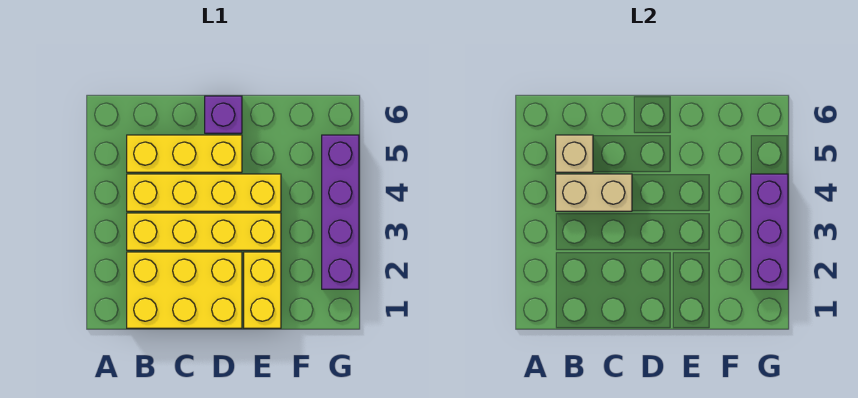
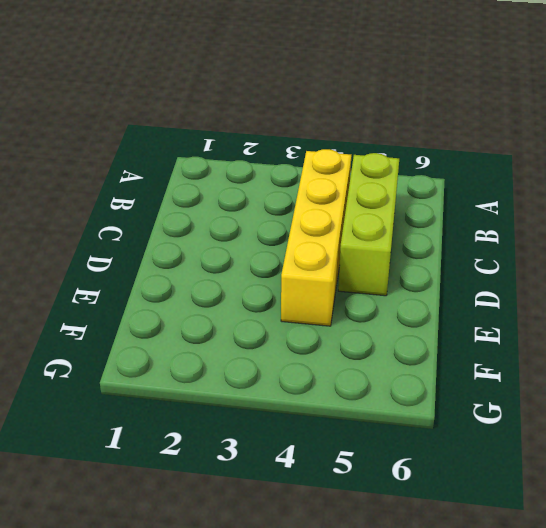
lime brick B5:D5 level 1 -> yellow brick B5:D5 level 1
none -> yellow brick B1:D2 level 1
none -> yellow brick B3:E3 level 1

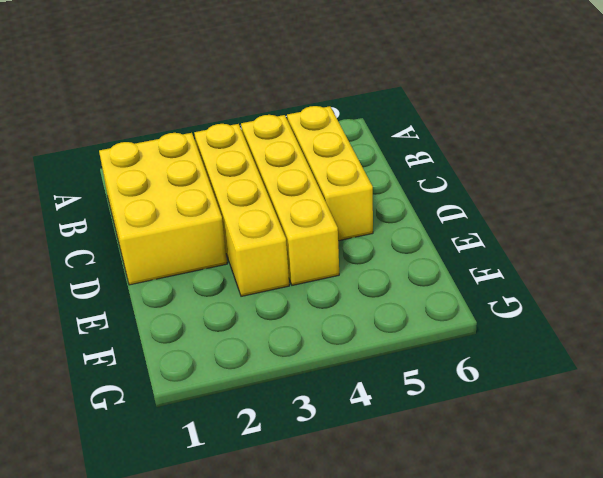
none -> purple brick D6 level 1
none -> yellow brick E1:E2 level 1

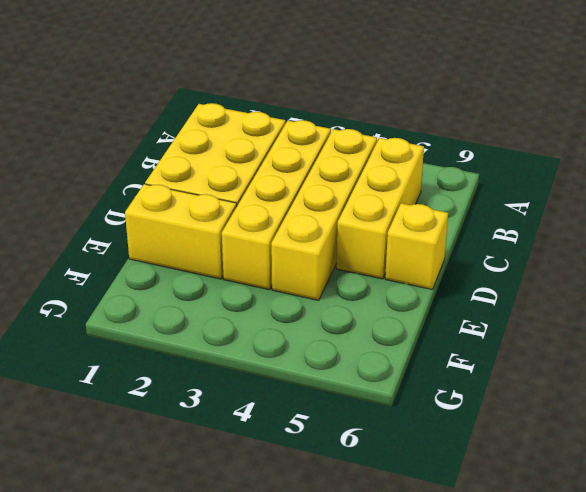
yellow brick D6 level 1 -> purple brick D6 level 1
none -> purple brick G2:G5 level 1
none -> tan brick B4:C4 level 2

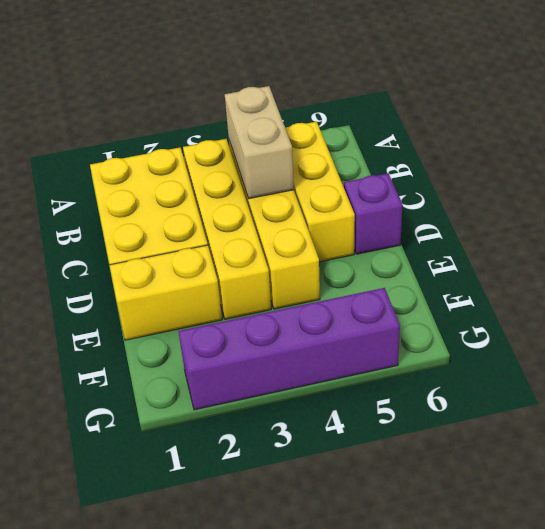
none -> tan brick B5 level 2
none -> purple brick G2:G4 level 2

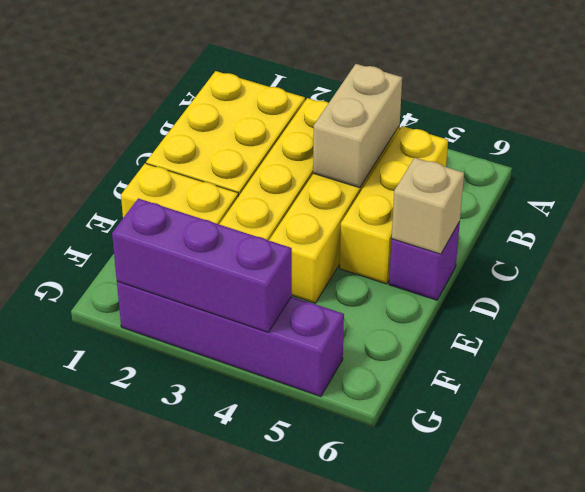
tan brick D6 level 2 -> tan brick B5 level 2

